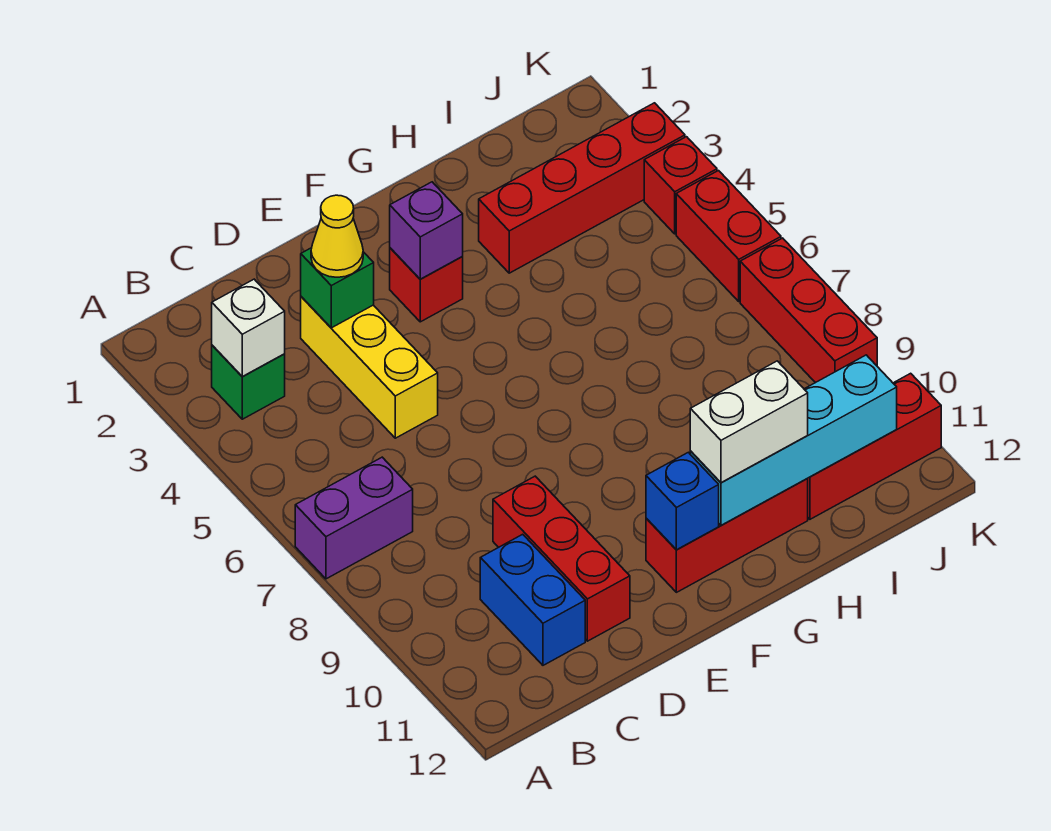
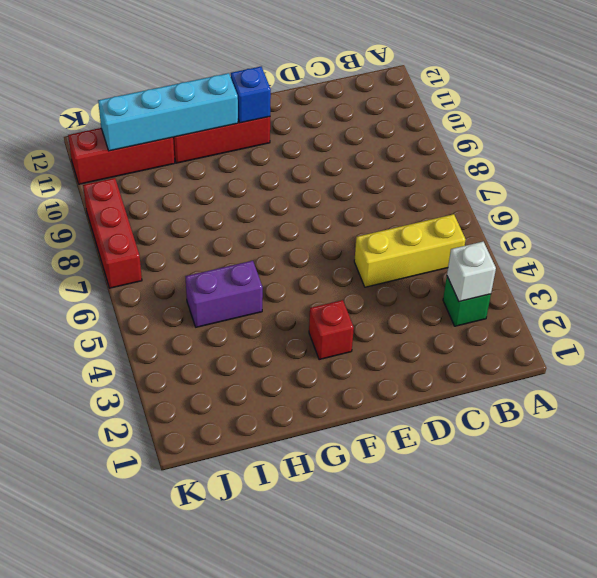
yellow brick B5:D5 level 1 -> yellow brick D3:D5 level 1
purple brick H5:I5 level 1 -> purple brick A7:B7 level 1
none -> blue brick C10:C11 level 1
none -> red brick D9:D11 level 1
none -> red brick H3:K3 level 1

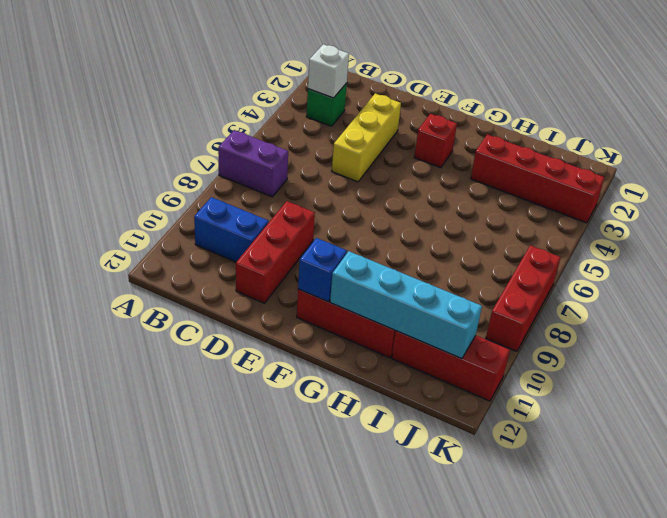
blue brick B10:C10 level 1 -> blue brick C10:C11 level 1
none -> red brick K4 level 1
none -> red brick K5:K6 level 1
none -> green brick D3 level 2

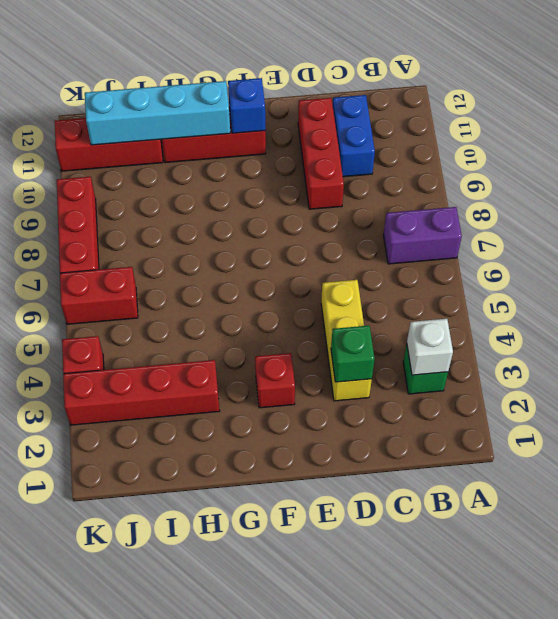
red brick J6:K6 level 1 -> red brick K5:K6 level 1
none -> purple brick F3 level 2
none -> yellow cone D3 level 3
none -> white brick G11:H11 level 3

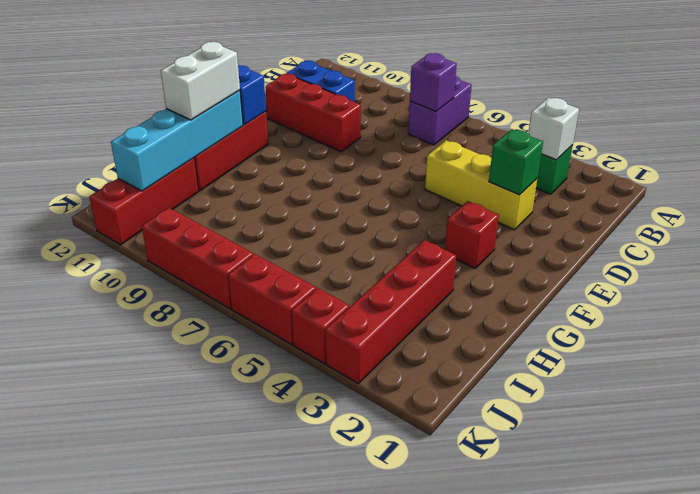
purple brick B7 level 2 -> purple brick F3 level 2
none -> yellow cone D3 level 3

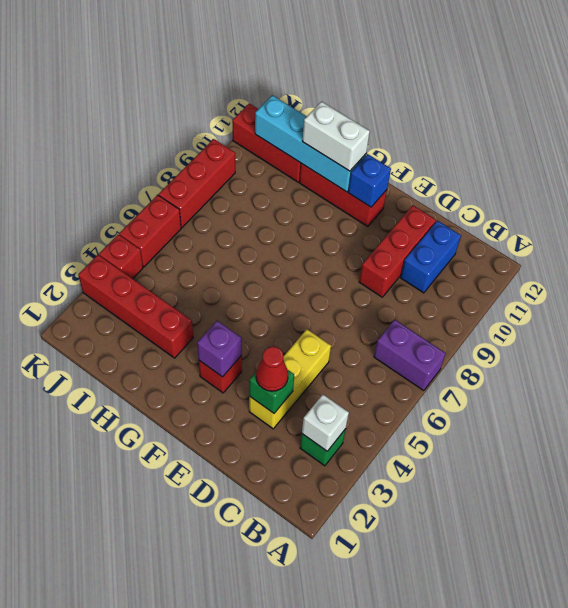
red cone D3 level 3 -> yellow cone D3 level 3

